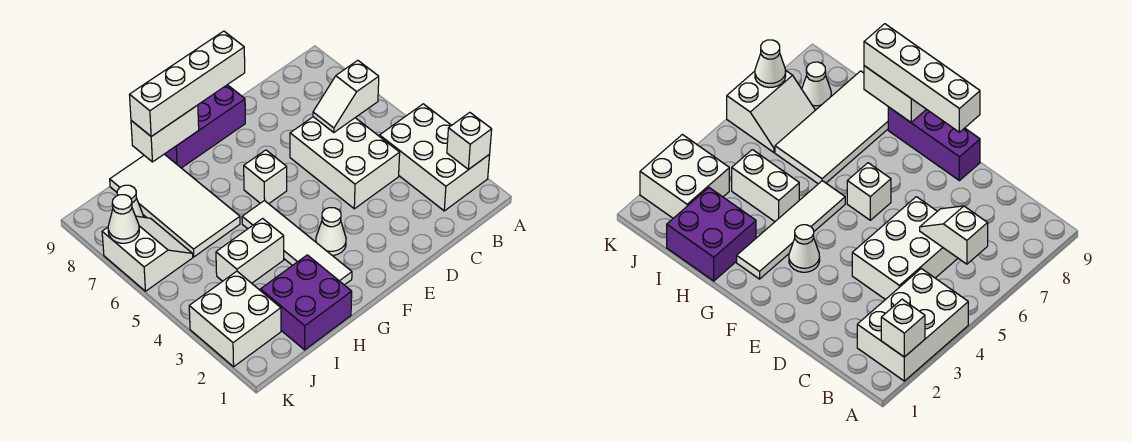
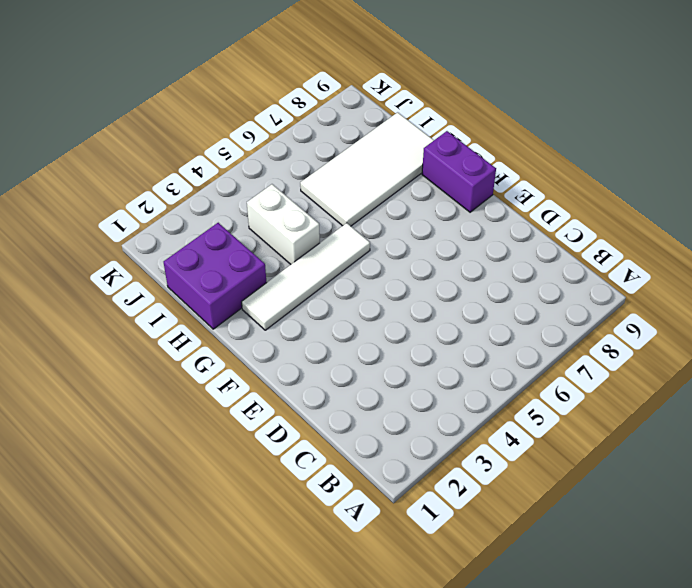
purple brick F9:G9 level 1 -> purple brick E9:G9 level 1
none -> white brick A2:B4 level 1
none -> white brick C4:D6 level 1
none -> white cone F3 level 1

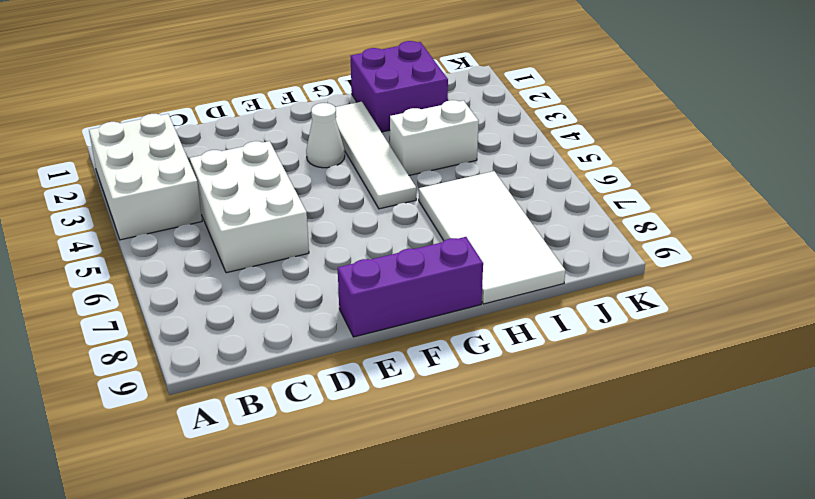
none -> white brick F6 level 1
none -> white brick J2:K3 level 1
none -> white slope J6:K7 level 1 top K

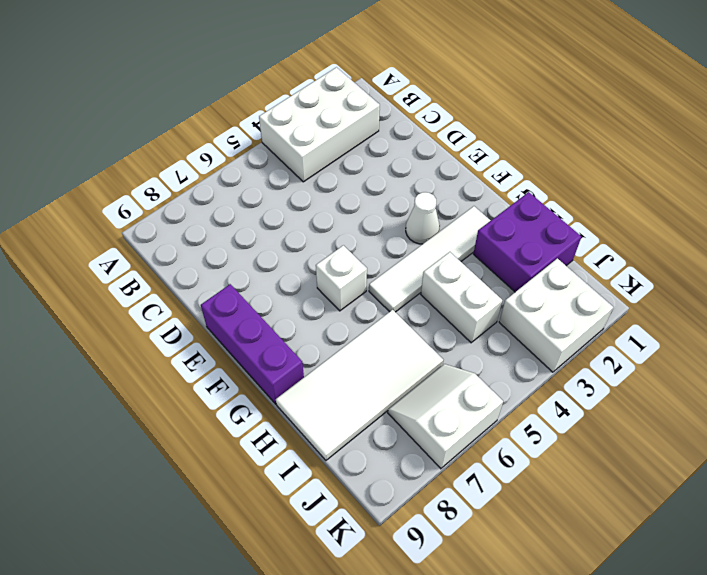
none -> white brick C4:D6 level 1
none -> white cone J8 level 1
none -> white brick A2 level 2

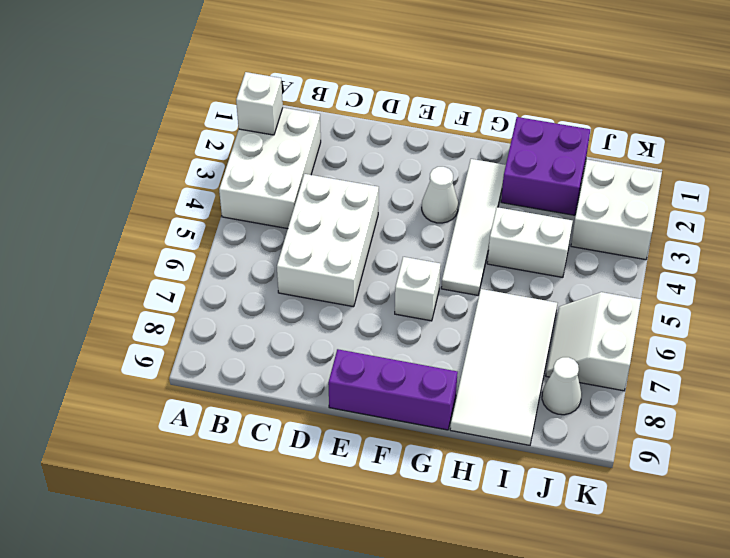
none -> white slope B6:C6 level 2 top B
none -> white brick G9:H9 level 2
none -> white cone K7 level 2

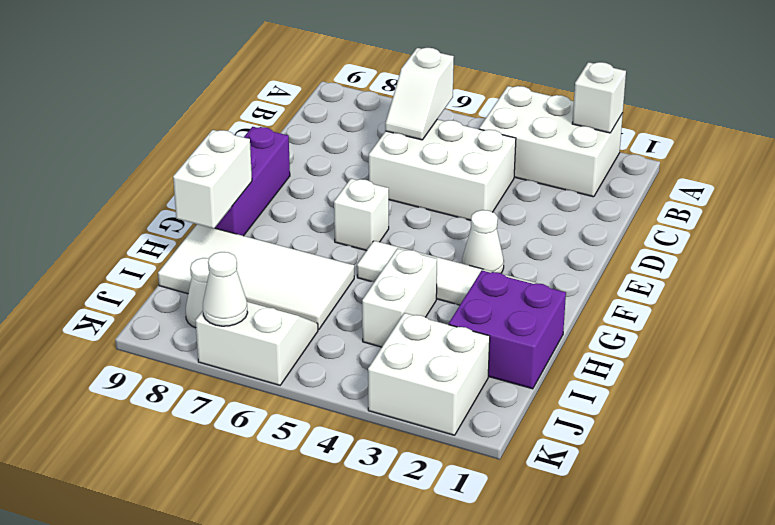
none -> white brick E9:H9 level 3

